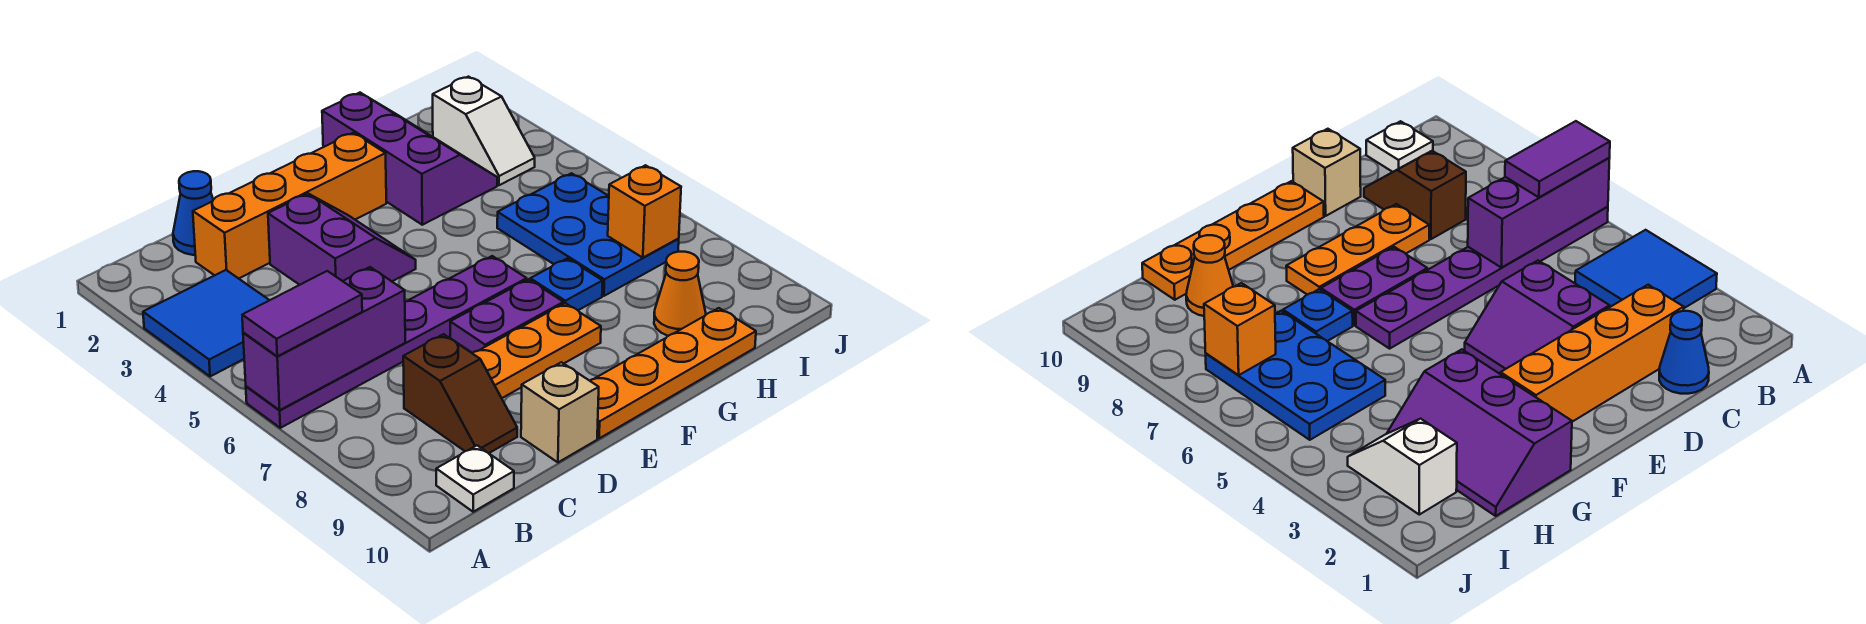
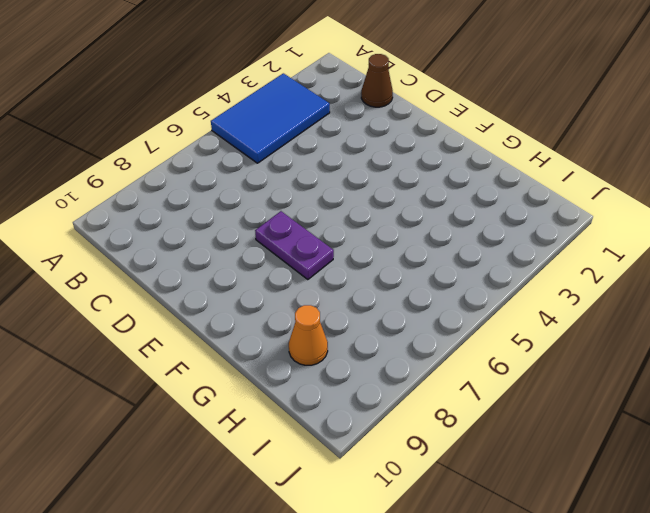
blue tile A3:B5 level 1 -> blue tile A3:B4 level 1
brown cone C1 level 1 -> blue cone C1 level 1
none -> purple plate A6:F6 level 1
none -> white plate B10 level 1
none -> orange brick C2:F2 level 1

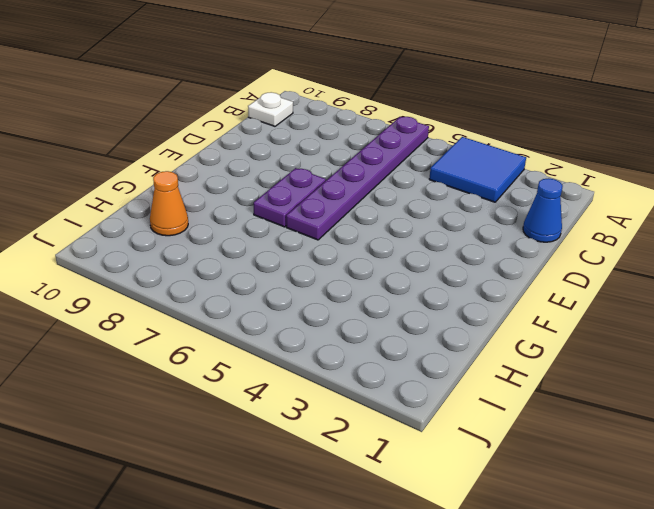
none -> orange brick C2:F2 level 1
none -> brown slope C8:C9 level 1 top 8
none -> purple slope D3:E4 level 1 top D

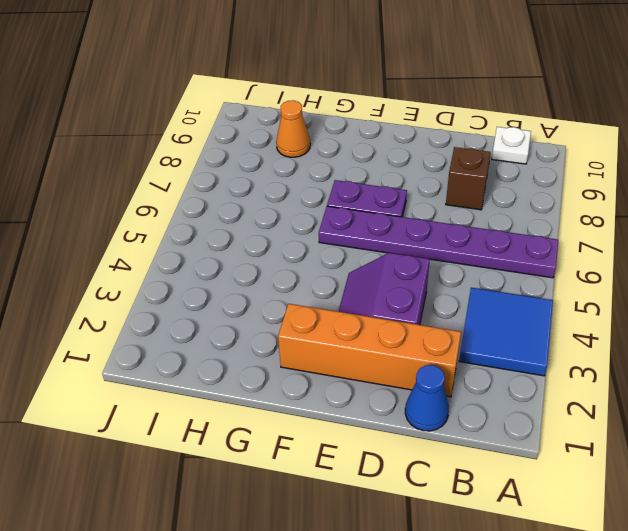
none -> orange plate D8:F8 level 1
none -> tan brick D10 level 1
none -> orange plate E10:H10 level 1

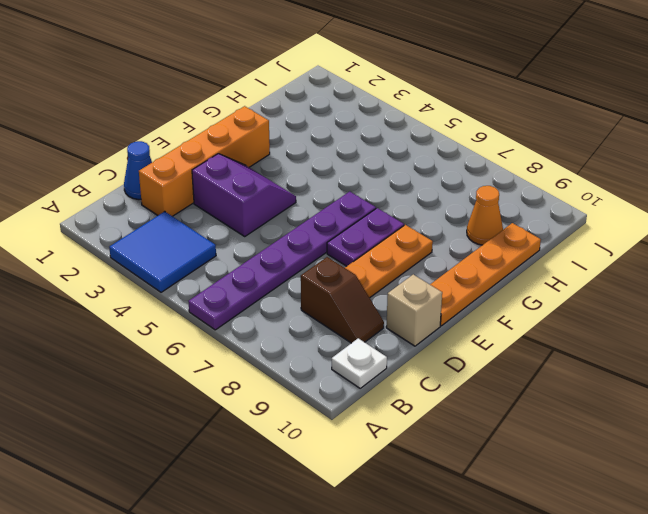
none -> purple slope G1:H3 level 1 top G
none -> blue plate G7 level 1
none -> blue plate H5:I7 level 1

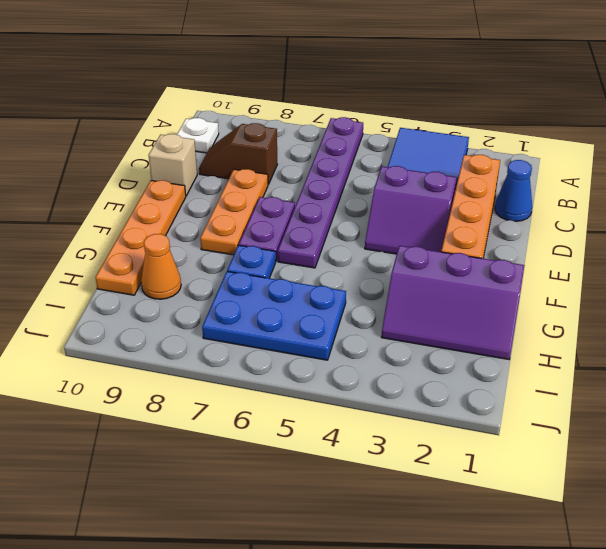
none -> white slope I2:I3 level 1 top 2
none -> purple brick A6:C6 level 2
none -> orange brick I7 level 2

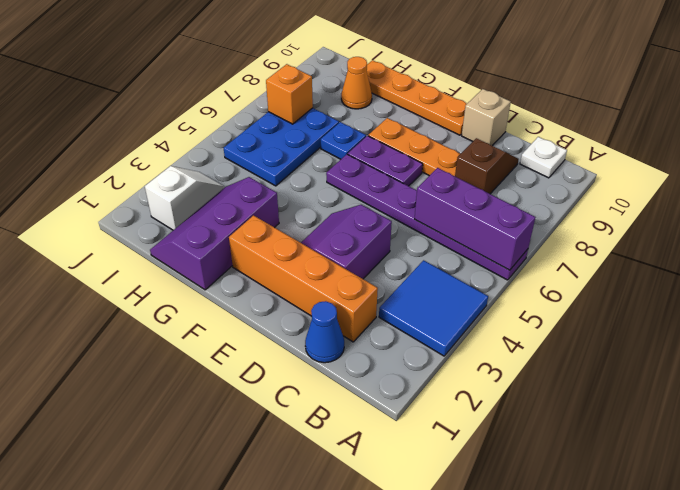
none -> purple tile A6:B6 level 3

